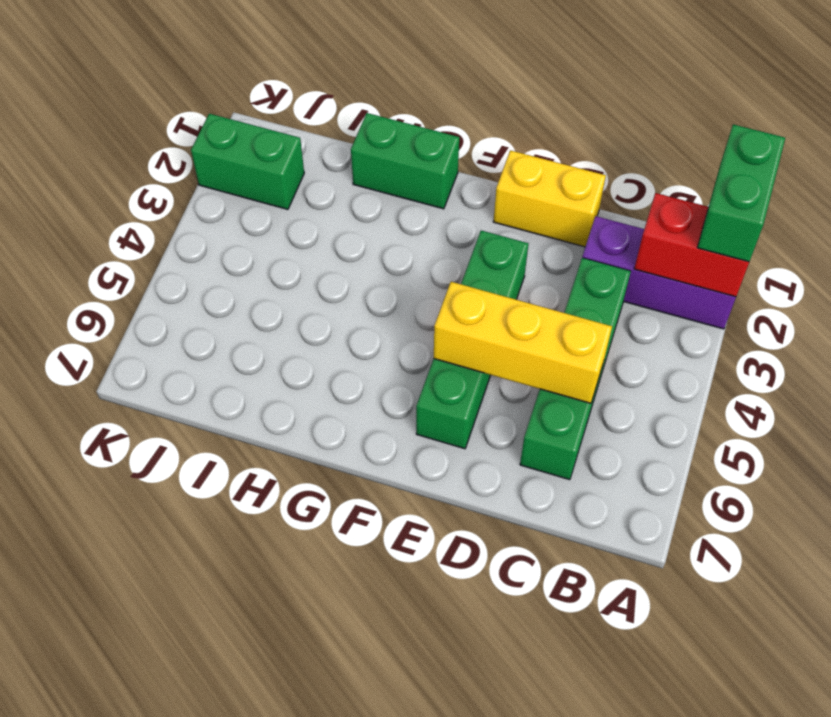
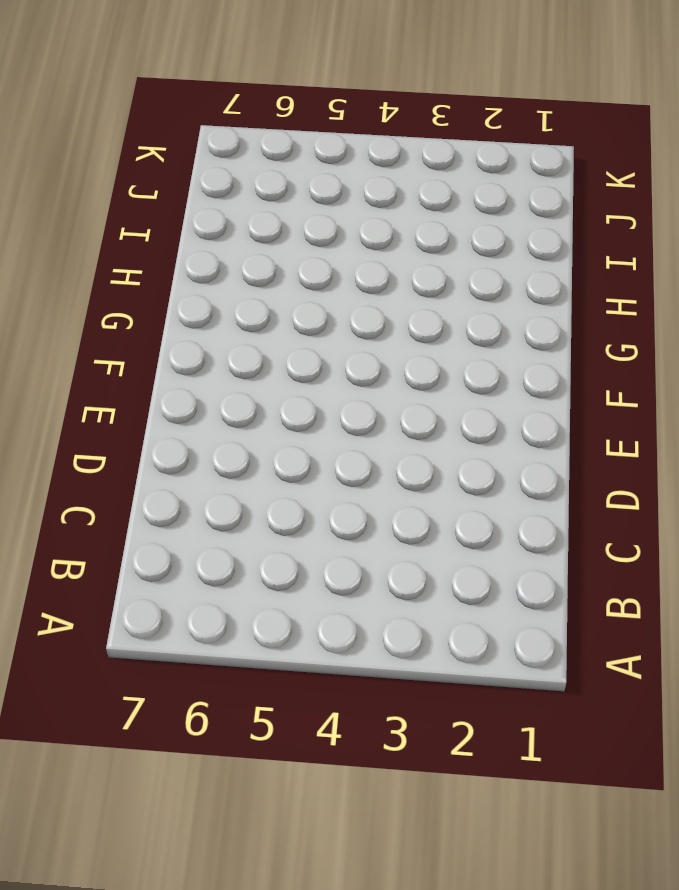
none -> purple brick A2:C2 level 1
none -> green brick C3:C6 level 1

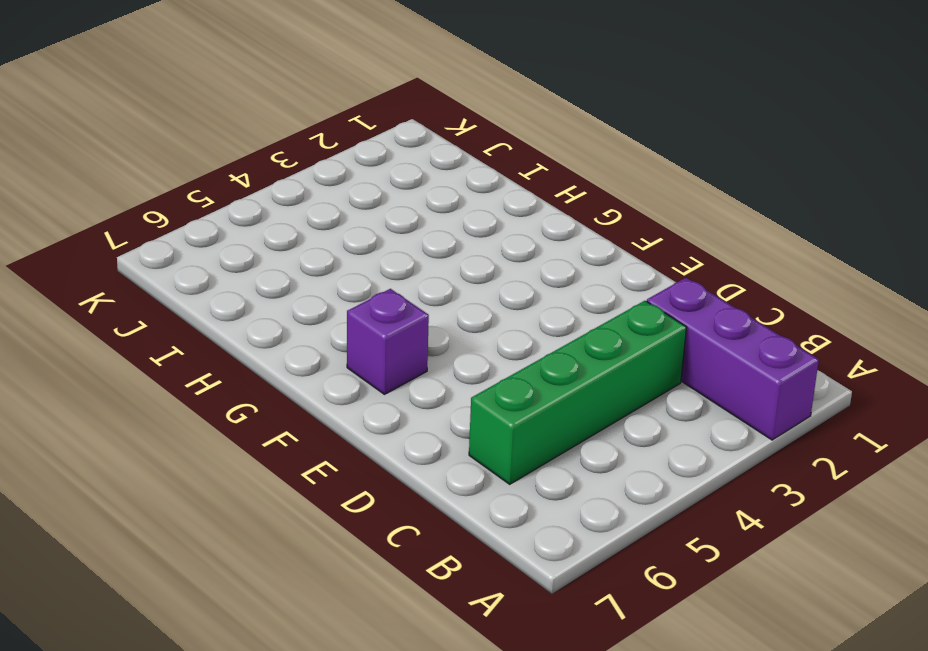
purple brick F6 level 1 -> none
none -> yellow brick D1:E1 level 1
none -> green brick E3:E6 level 1

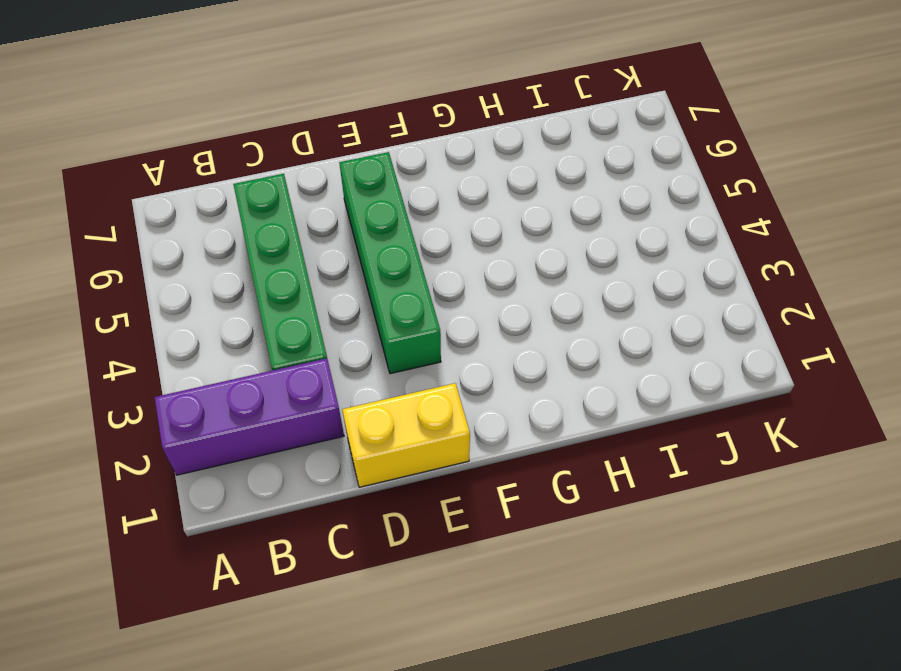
none -> green brick G1:H1 level 1
none -> green brick J2:K2 level 1

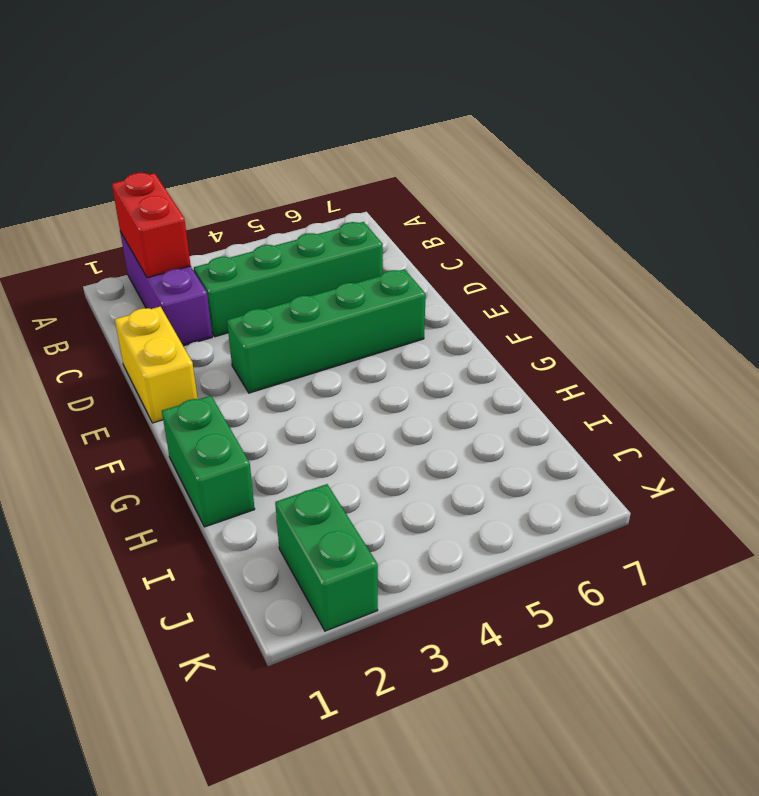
none -> yellow brick C5:E5 level 2
none -> green brick A1:A2 level 3

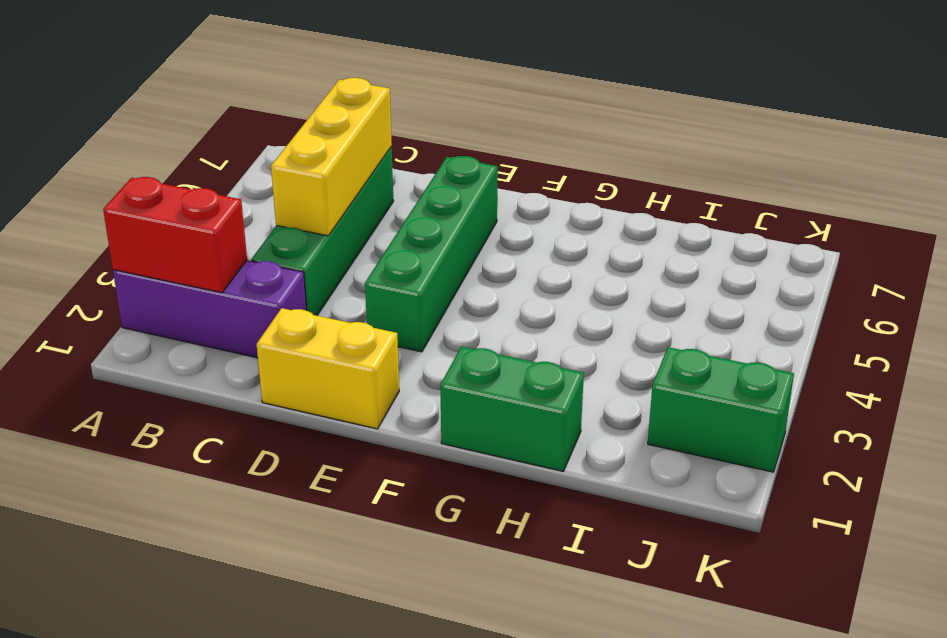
yellow brick C4:C6 level 2 -> yellow brick C5:E5 level 2
none -> green brick A1:A2 level 3

